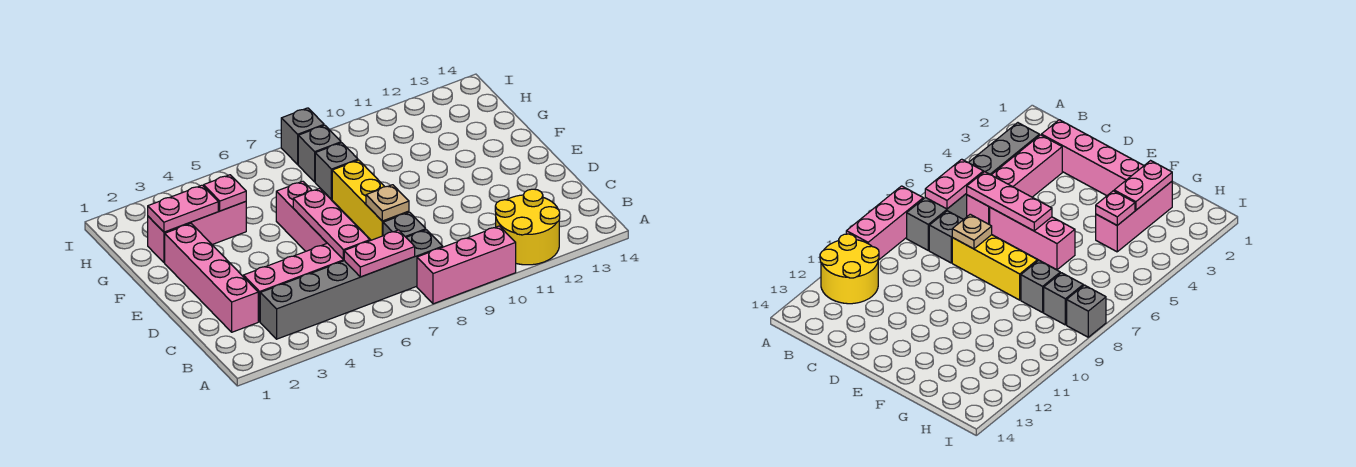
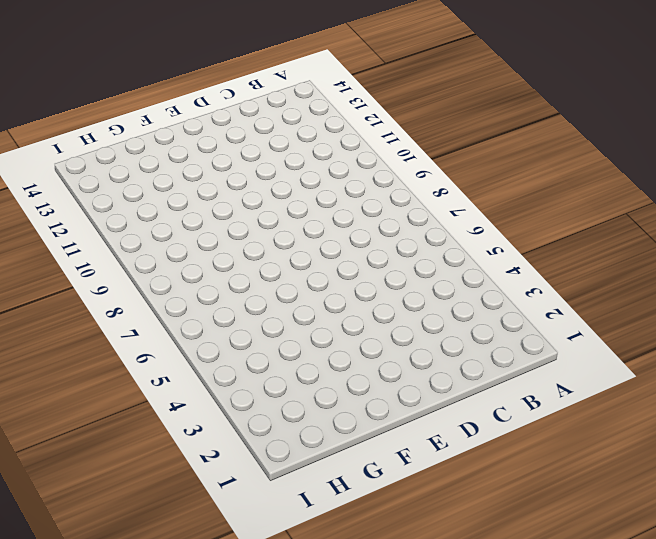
none -> pink brick A8:A10 level 1
none -> yellow round brick A11:B12 level 1
none -> grey brick B3:B8 level 1

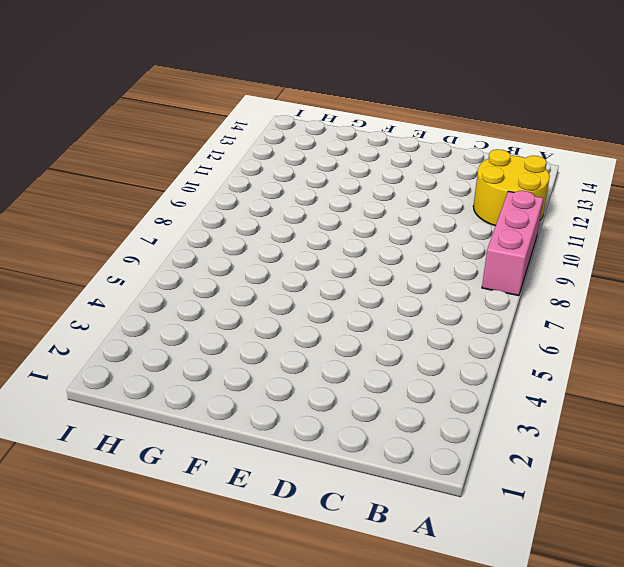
none -> grey brick B3:B8 level 1
none -> pink brick C2:F2 level 1
none -> pink brick C3:C6 level 1

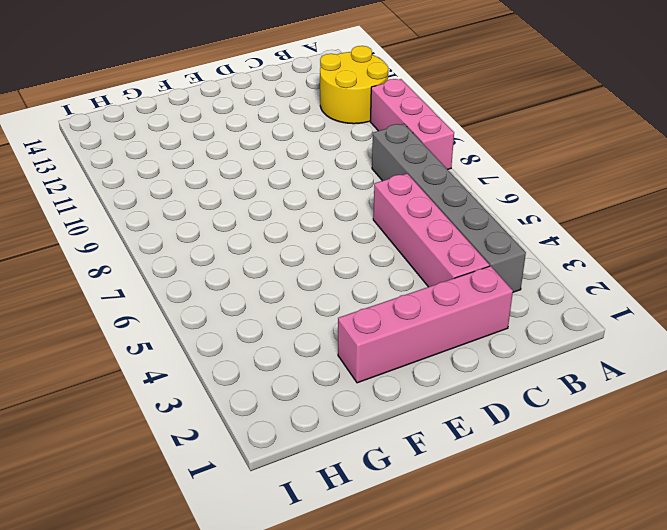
none -> grey brick C8 level 1
none -> pink brick D6:F6 level 1
none -> yellow brick D8:F8 level 1

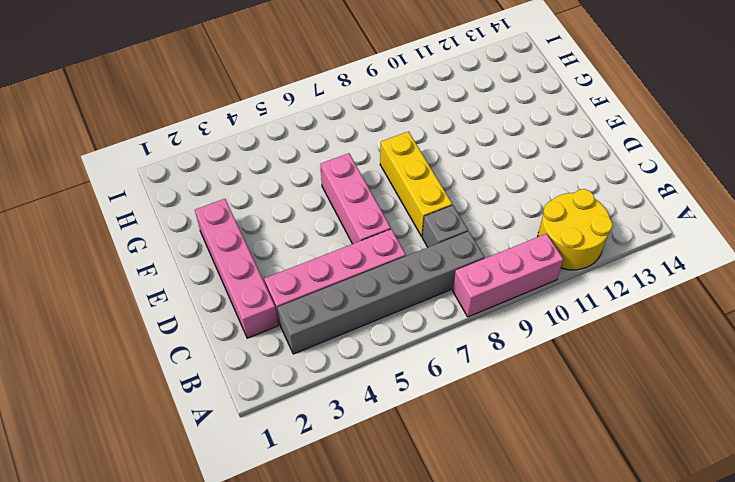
none -> pink brick G2:G4 level 1
none -> grey brick G8 level 1
none -> grey brick H8 level 1

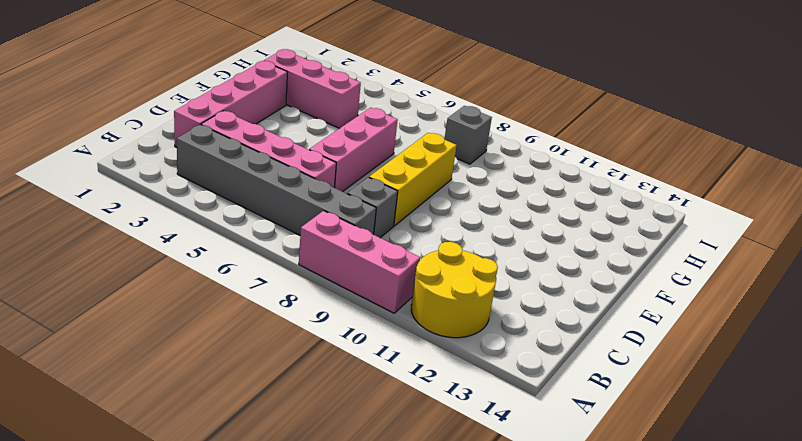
none -> grey brick G8 level 1
none -> grey brick I8 level 1
none -> pink plate B6:B7 level 2

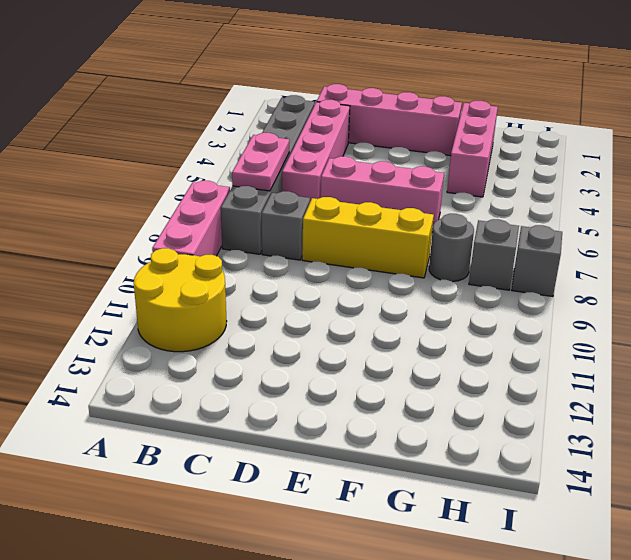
grey round brick G8 level 1 -> grey brick G8 level 1
none -> pink plate C6:E6 level 2
none -> tan plate D8 level 2
none -> pink plate G2:G3 level 2

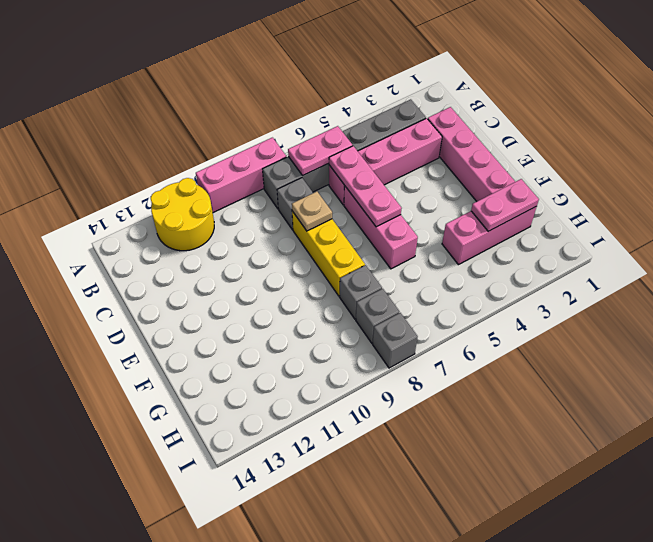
none -> pink plate G4 level 2

